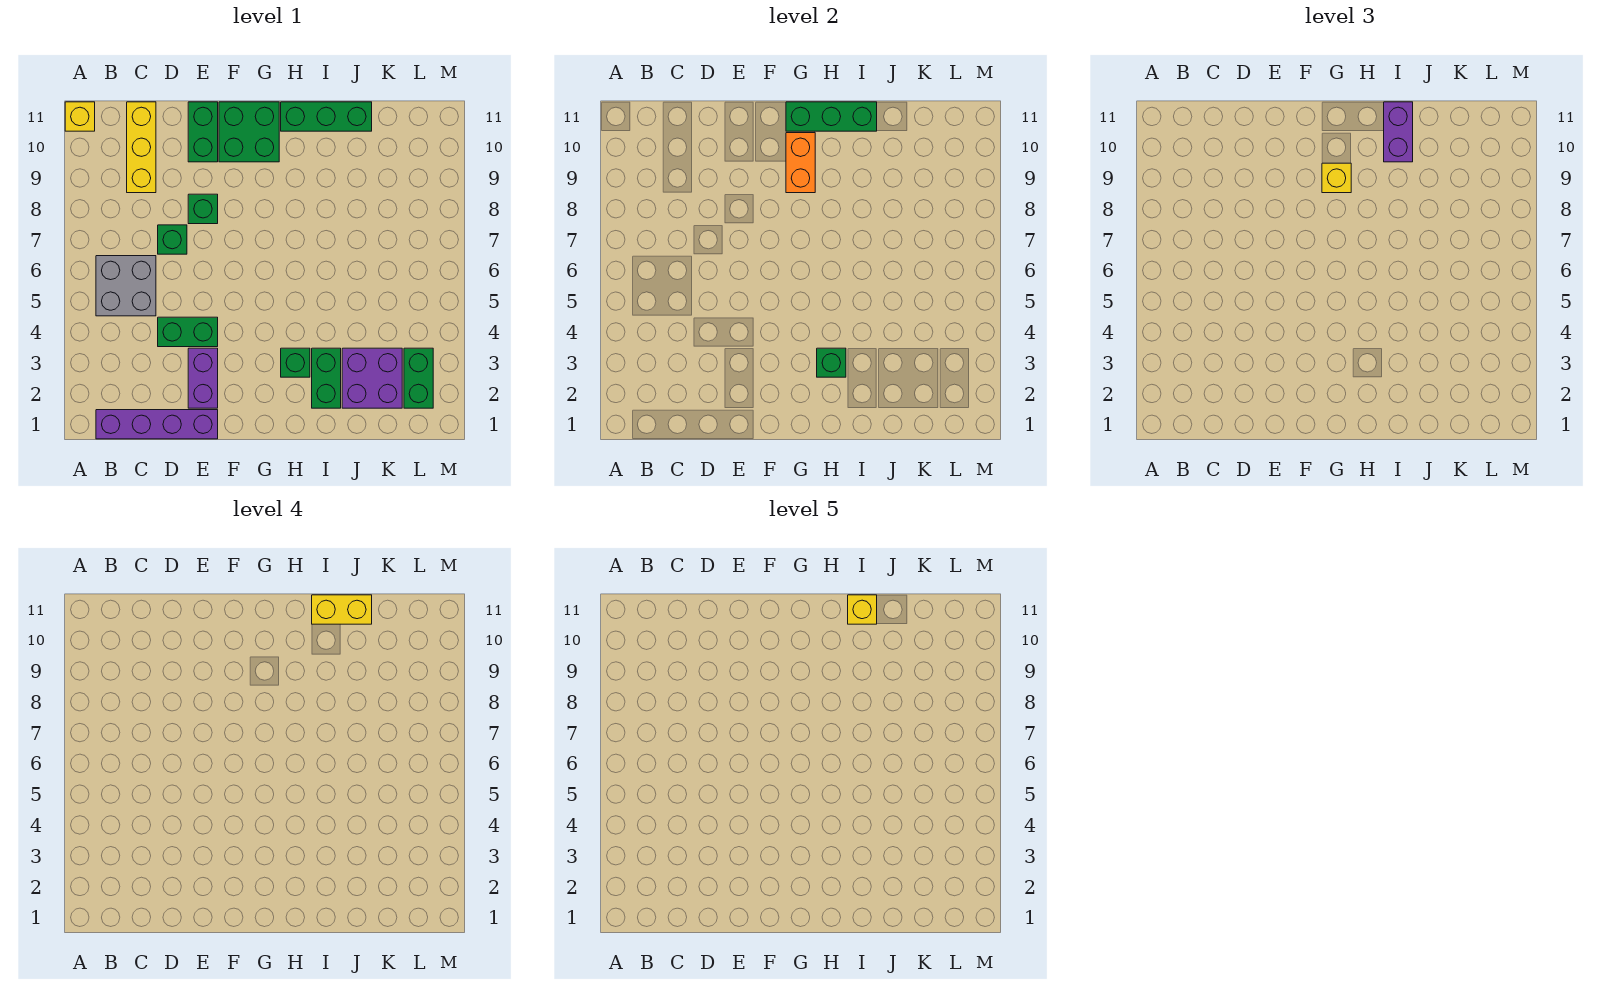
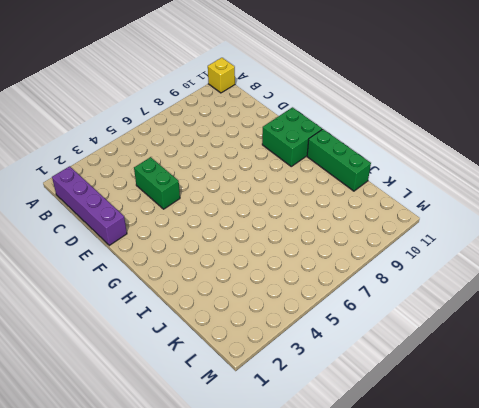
none -> grey brick B5:C6 level 1
none -> yellow brick C9:C11 level 1
none -> green brick D7 level 1

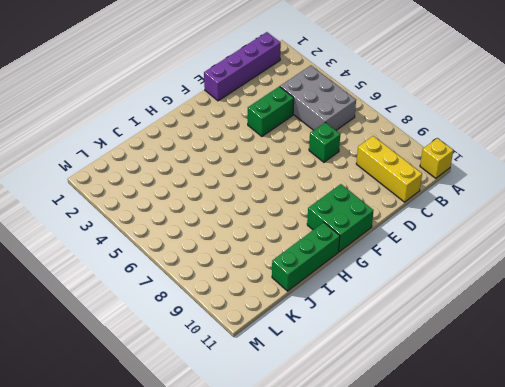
grey brick B4:C6 level 1 -> grey brick B5:C6 level 1
none -> purple brick E2:E3 level 1
none -> green brick E8 level 1
none -> green brick E10:E11 level 1

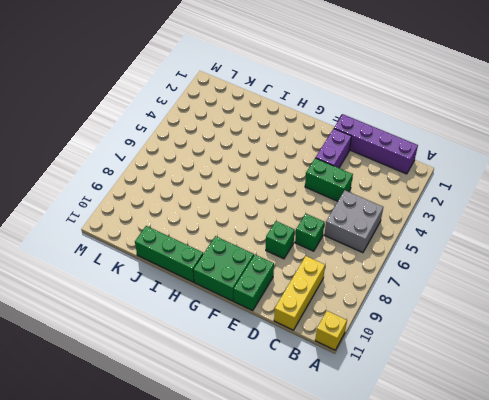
none -> green brick H3 level 1
none -> green brick I2:I3 level 1
none -> purple brick J2:K3 level 1

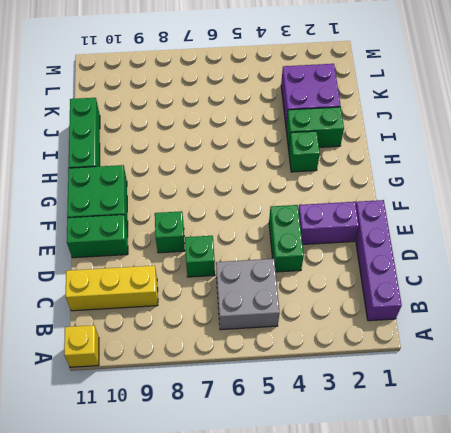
none -> green brick L2:L3 level 1
none -> orange brick G9:G10 level 2
none -> green brick G11:I11 level 2

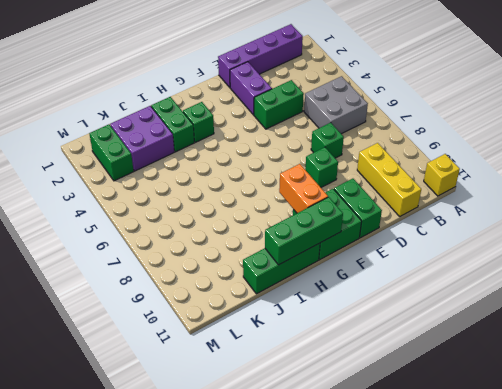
none -> green brick H3 level 2
none -> yellow brick G9 level 3
none -> purple brick I10:I11 level 3

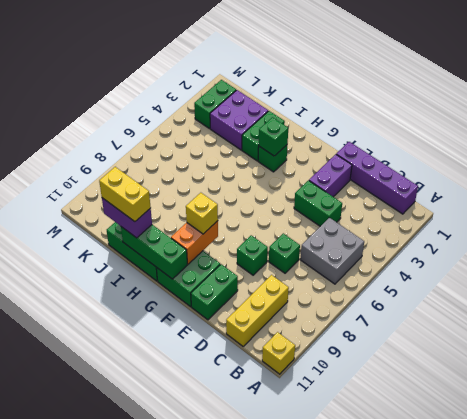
purple brick I11:J11 level 3 -> purple brick I10:I11 level 3
none -> yellow brick I11 level 5

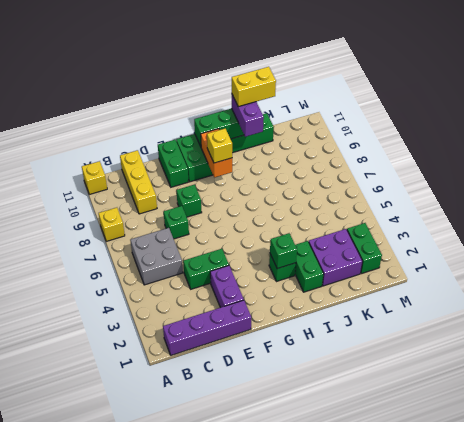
yellow brick A8 level 1 -> yellow brick I11 level 5

